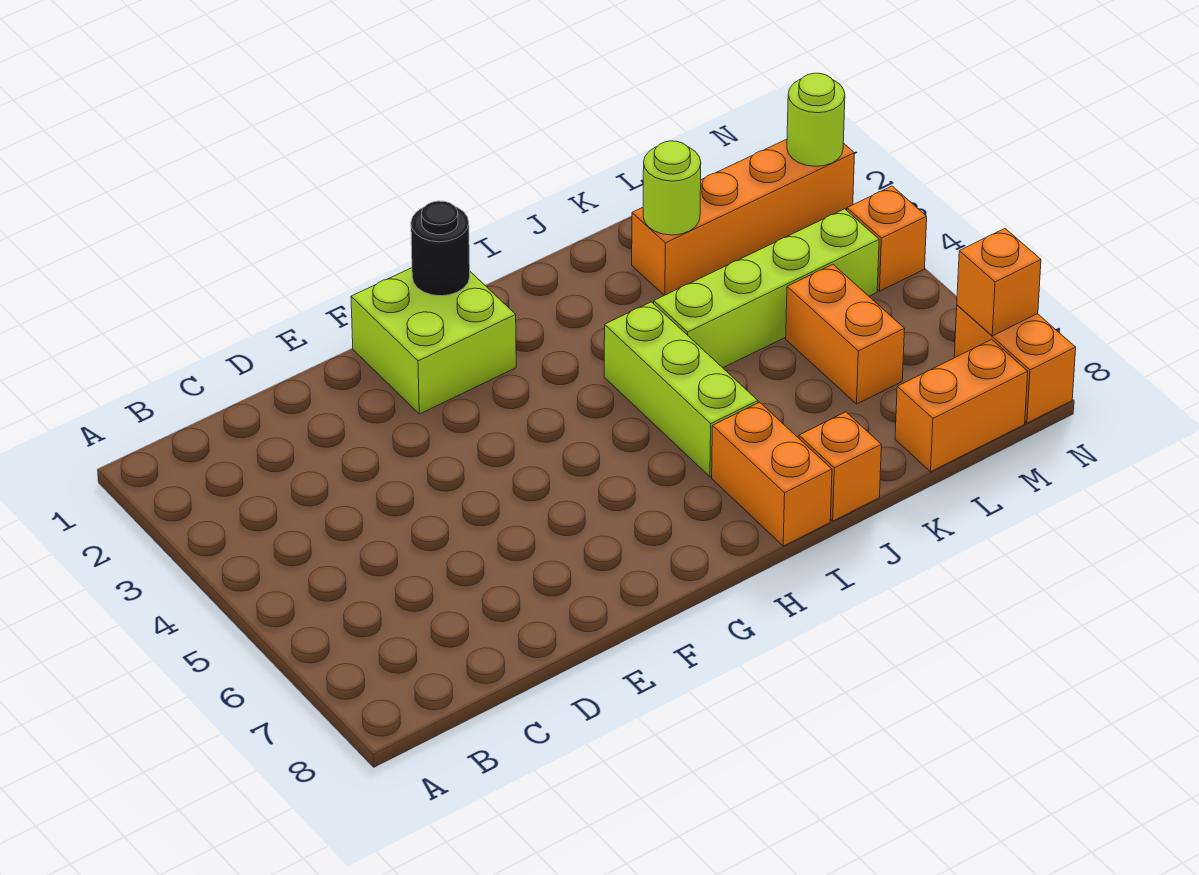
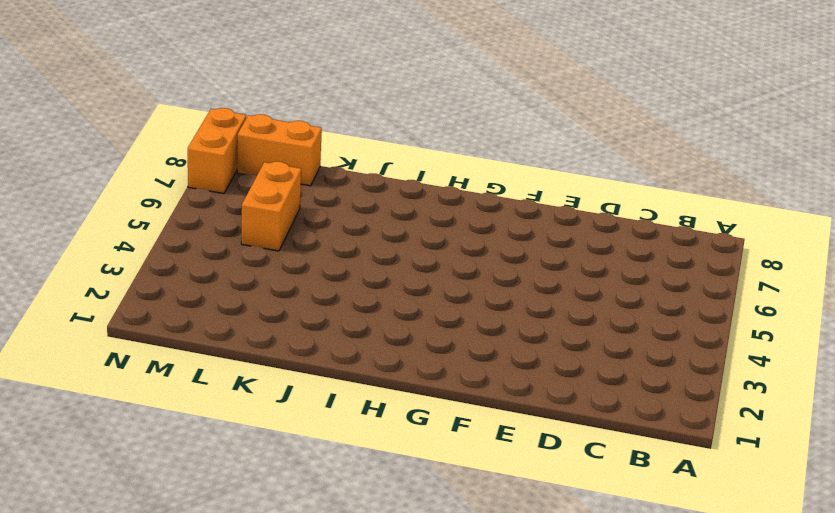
none -> lime brick F1:G2 level 1
none -> lime brick I4:I6 level 1
none -> orange brick I7:I8 level 1

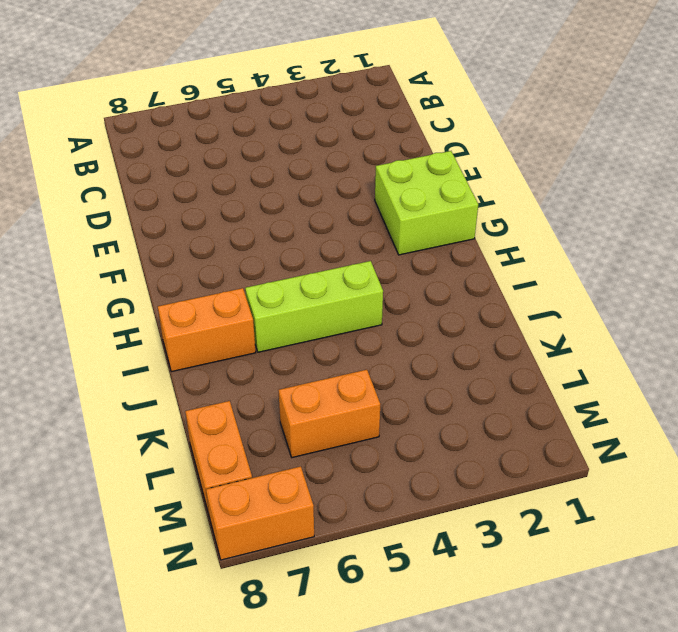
none -> lime brick J4:M4 level 1
none -> orange brick J8 level 1
none -> orange brick K2:N2 level 1

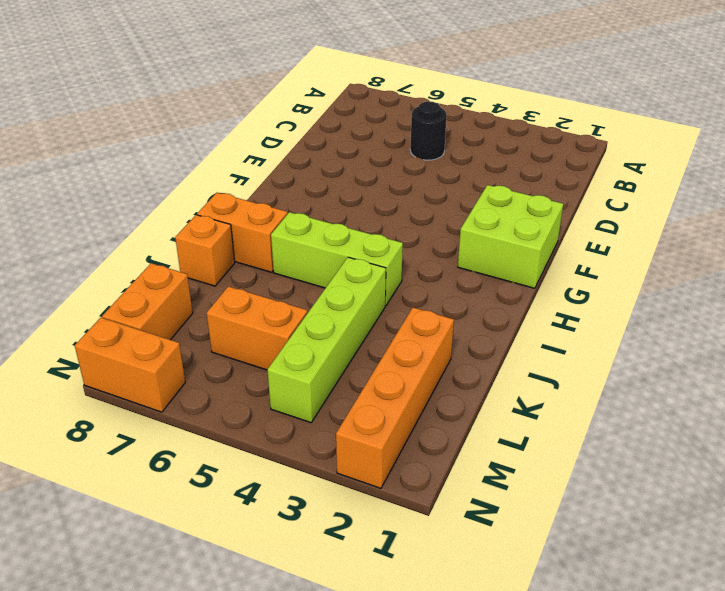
black round brick C5 level 1 -> black round brick G1 level 2
none -> orange brick N4 level 1
none -> lime round brick K2 level 2
none -> lime round brick N2 level 2

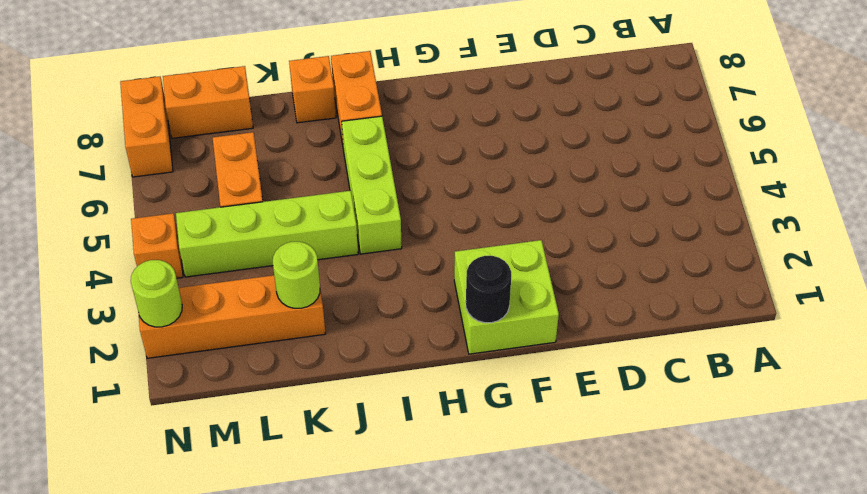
none -> orange brick N7 level 2

